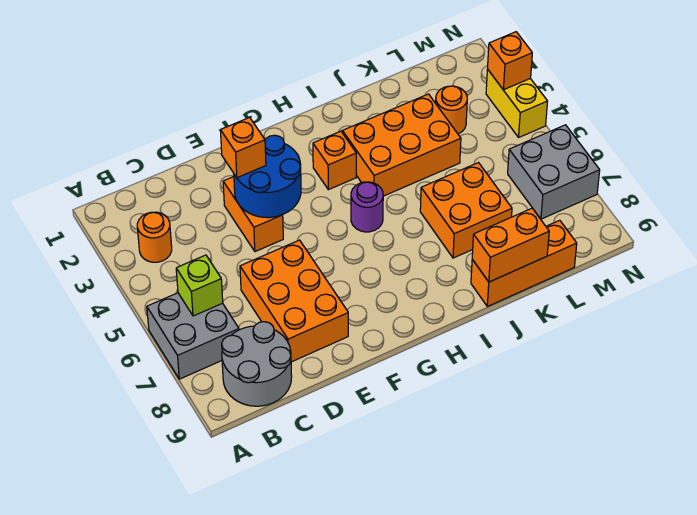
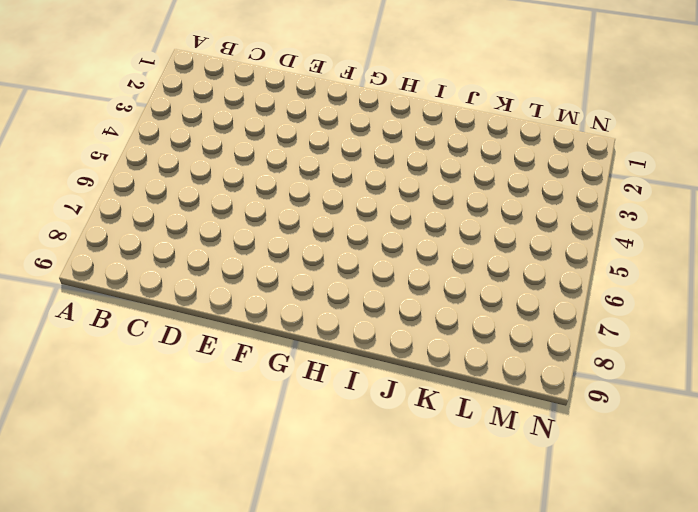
none -> grey brick A6:B7 level 1
none -> orange round brick B3 level 1
none -> grey round brick B8:C9 level 1

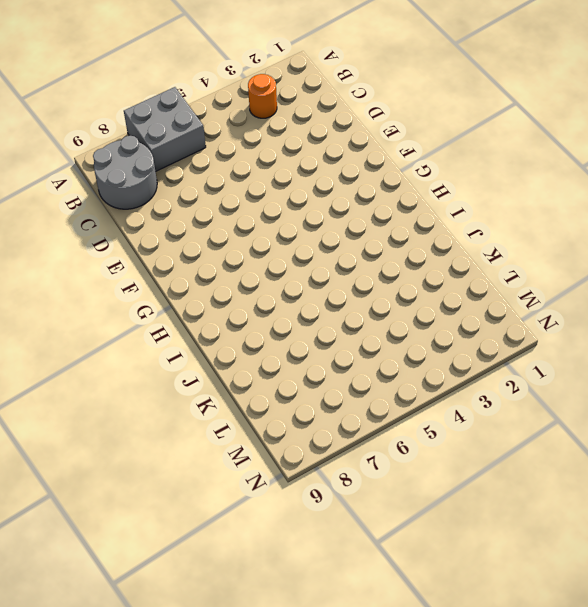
none -> orange brick D6:E8 level 1
none -> orange brick E3:E4 level 1
none -> orange brick H3 level 1

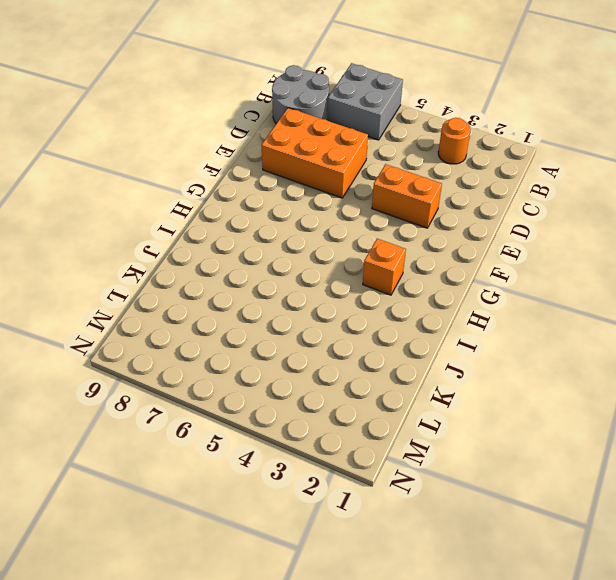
none -> purple round brick H5 level 1
none -> orange brick I3:K4 level 1
none -> orange brick J6:K7 level 1

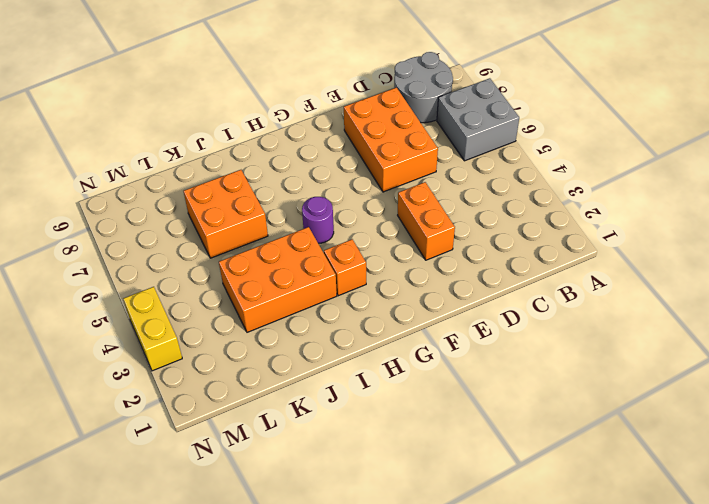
none -> orange round brick B3 level 1
none -> orange brick J9:L9 level 1
none -> orange round brick L3 level 1

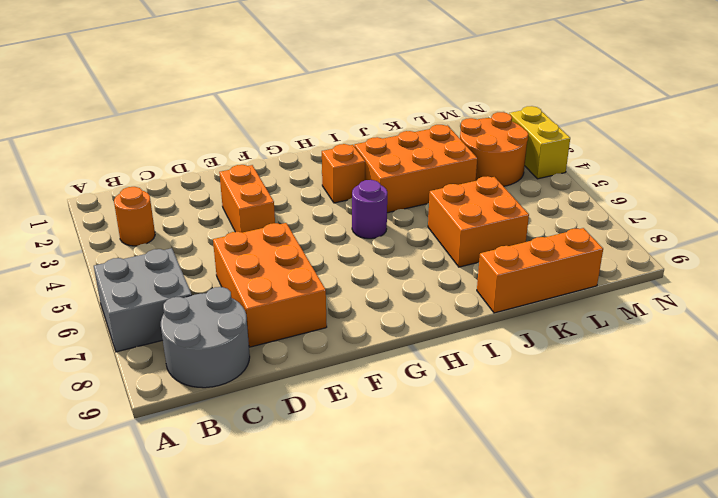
orange round brick L3:M4 level 1 -> orange round brick L3 level 1
none -> grey brick M6:N7 level 1
none -> lime brick B6 level 2
none -> blue round brick E3:F4 level 2

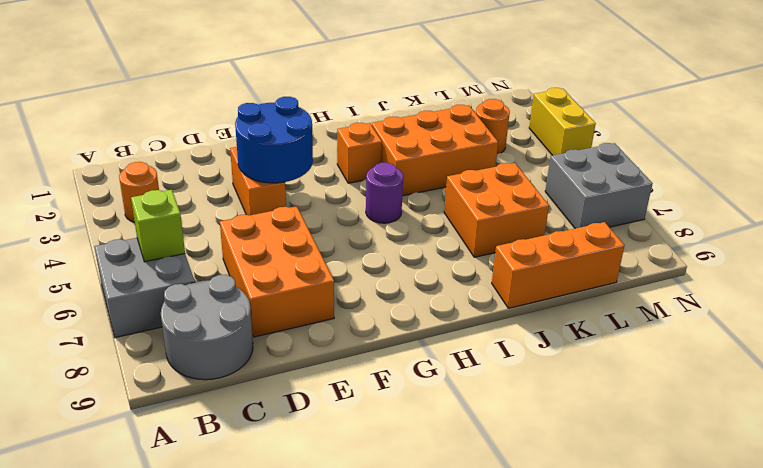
none -> orange brick J9:K9 level 2
none -> orange brick N3 level 2
none -> orange brick E3 level 3

